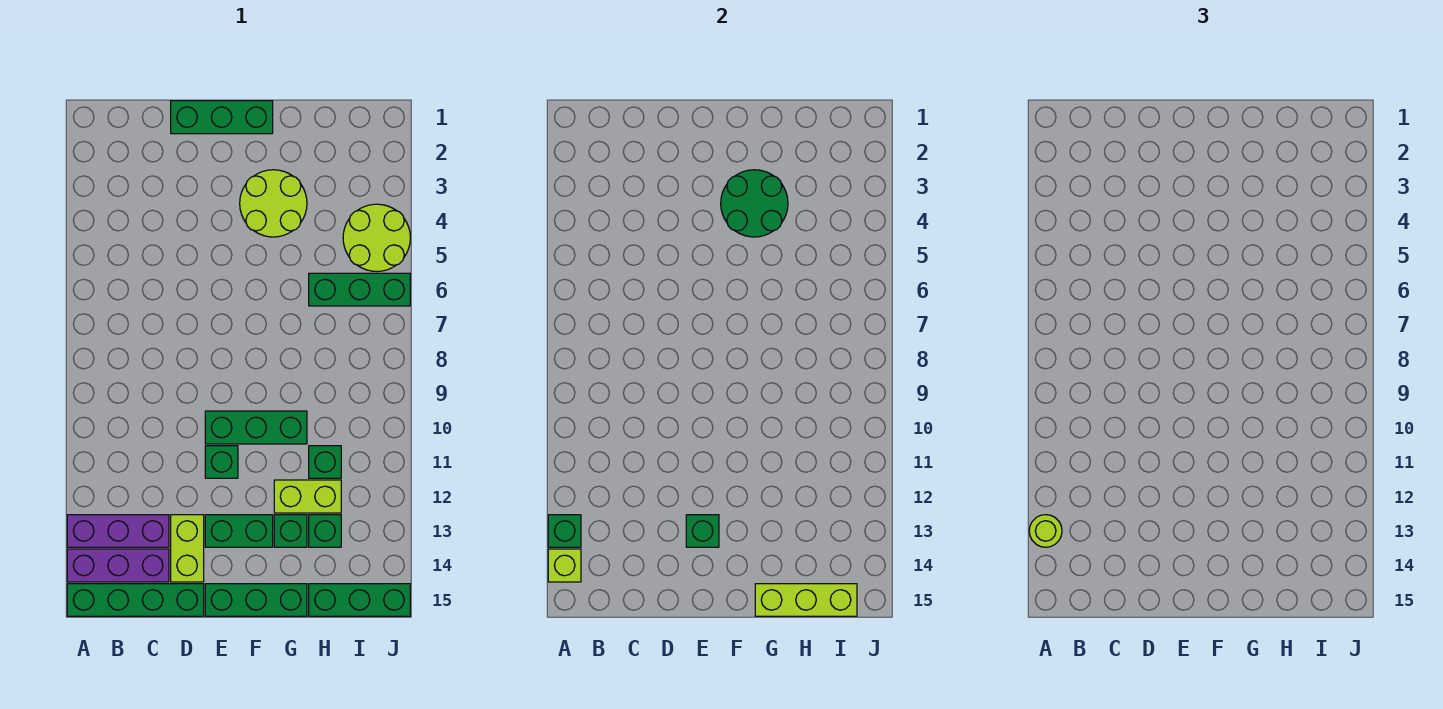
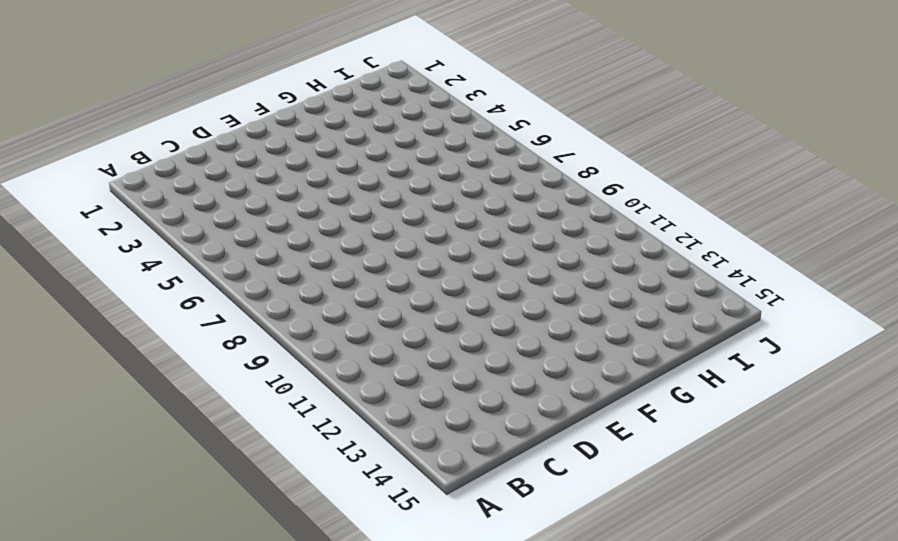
none -> purple brick A13:C13 level 1
none -> purple brick A14:C14 level 1
none -> green brick A15:D15 level 1

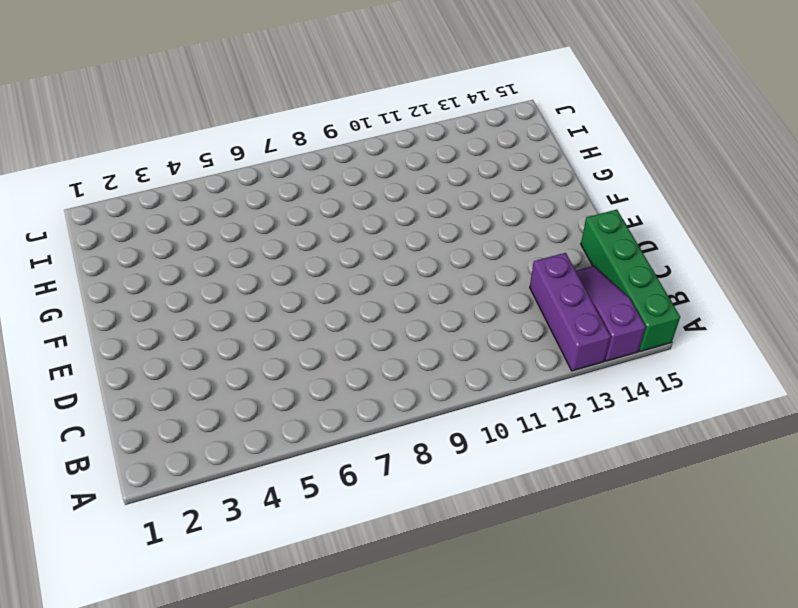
purple slope A14:C14 level 1 top A -> purple brick A14:C14 level 1
none -> green brick D1:F1 level 1
none -> lime brick D13:D14 level 1
none -> green brick E10:G10 level 1

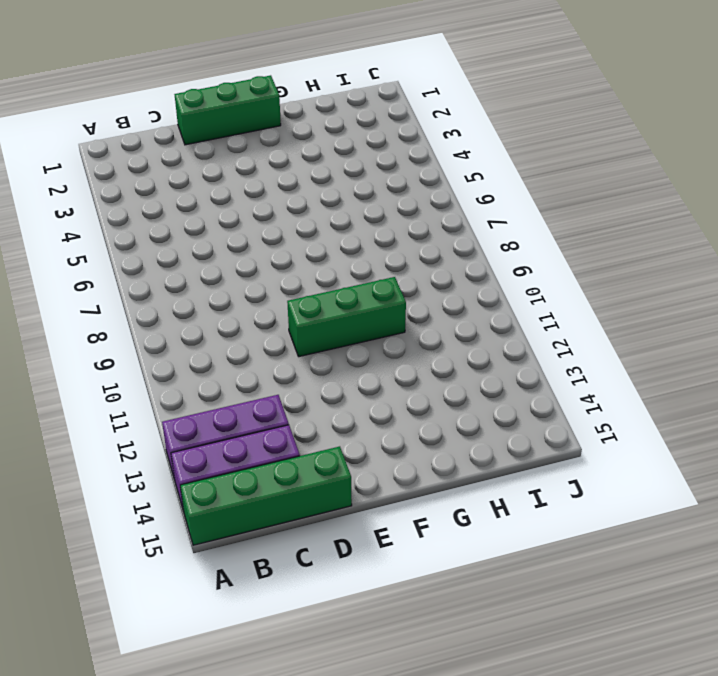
none -> lime brick D13:D14 level 1
none -> green brick E11 level 1
none -> green brick E13:F13 level 1

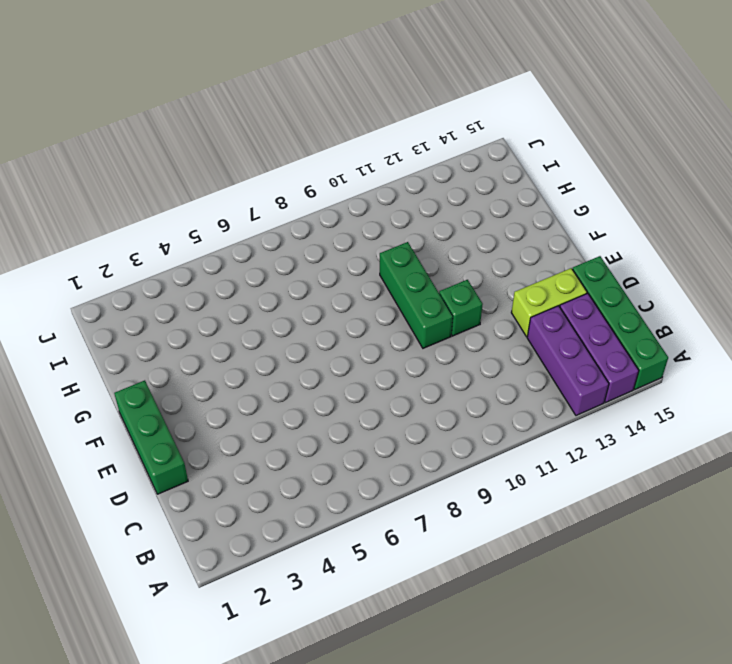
none -> green brick E13:F13 level 1
none -> green brick E15:G15 level 1
none -> lime round brick F3:G4 level 1

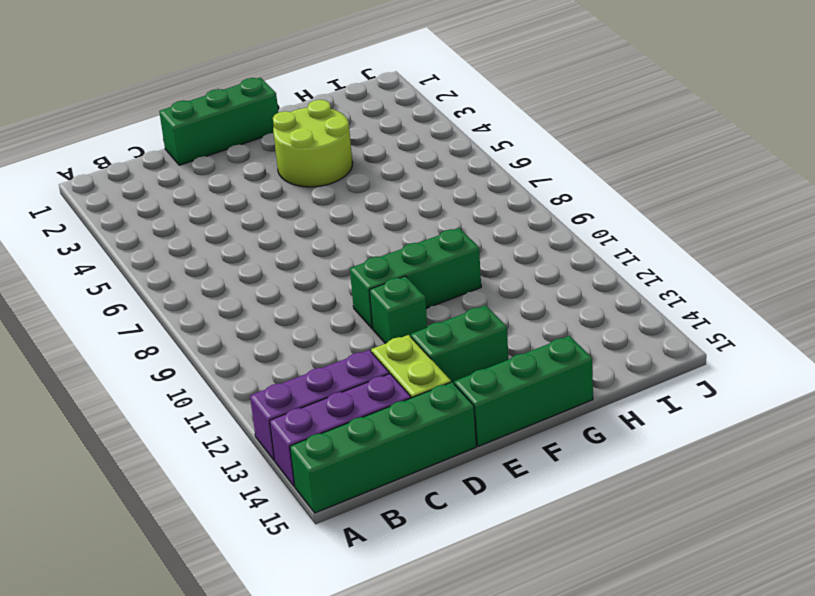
none -> lime brick G12:H12 level 1
none -> green brick G13 level 1
none -> green brick H6:J6 level 1

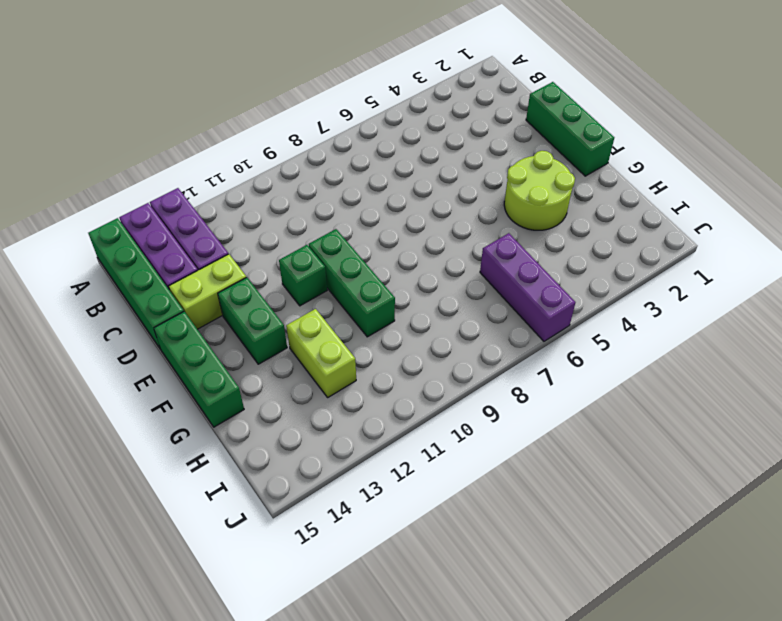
purple brick H6:J6 level 1 -> green brick H6:J6 level 1
none -> green brick G13 level 1
none -> green brick H11 level 1
none -> green brick H13 level 1

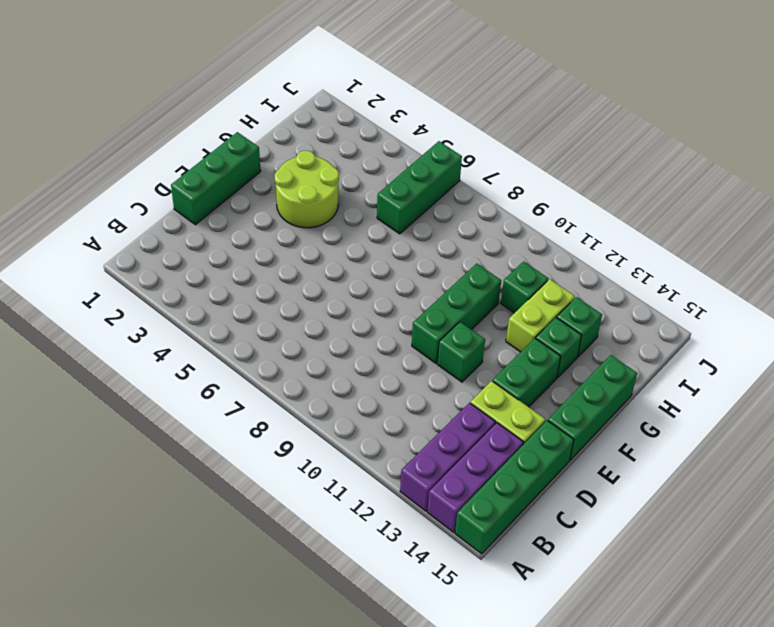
none -> green brick H15:J15 level 1
none -> lime round brick I4:J5 level 1
none -> green brick A13 level 2

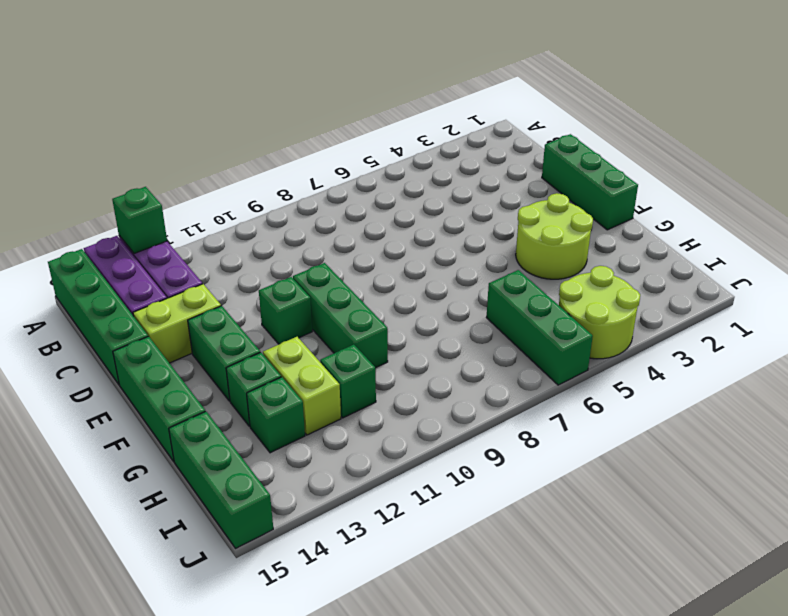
none -> lime brick A14 level 2
none -> green brick E13 level 2
none -> green round brick F3:G4 level 2

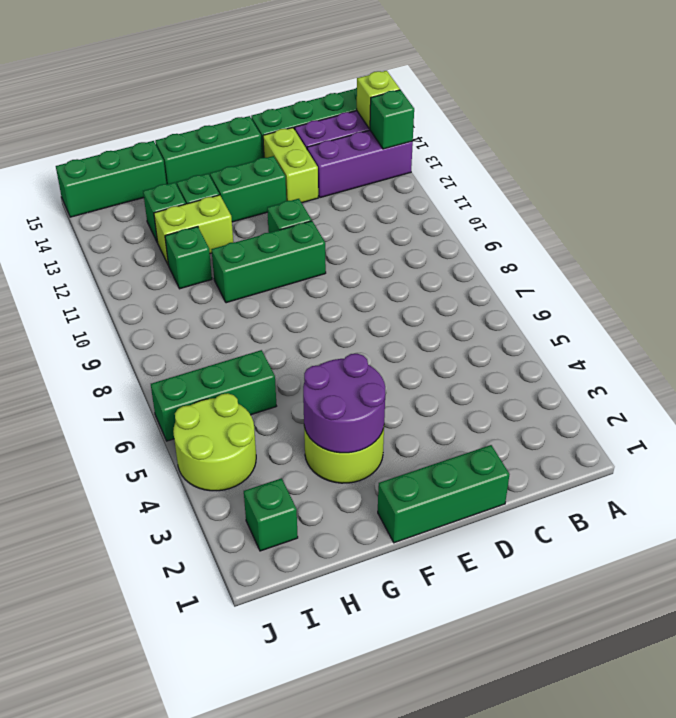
purple round brick F3:G4 level 2 -> green round brick F3:G4 level 2
green brick I2 level 1 -> green brick E13 level 2
none -> lime brick G15:I15 level 2
none -> lime round brick A13 level 3

